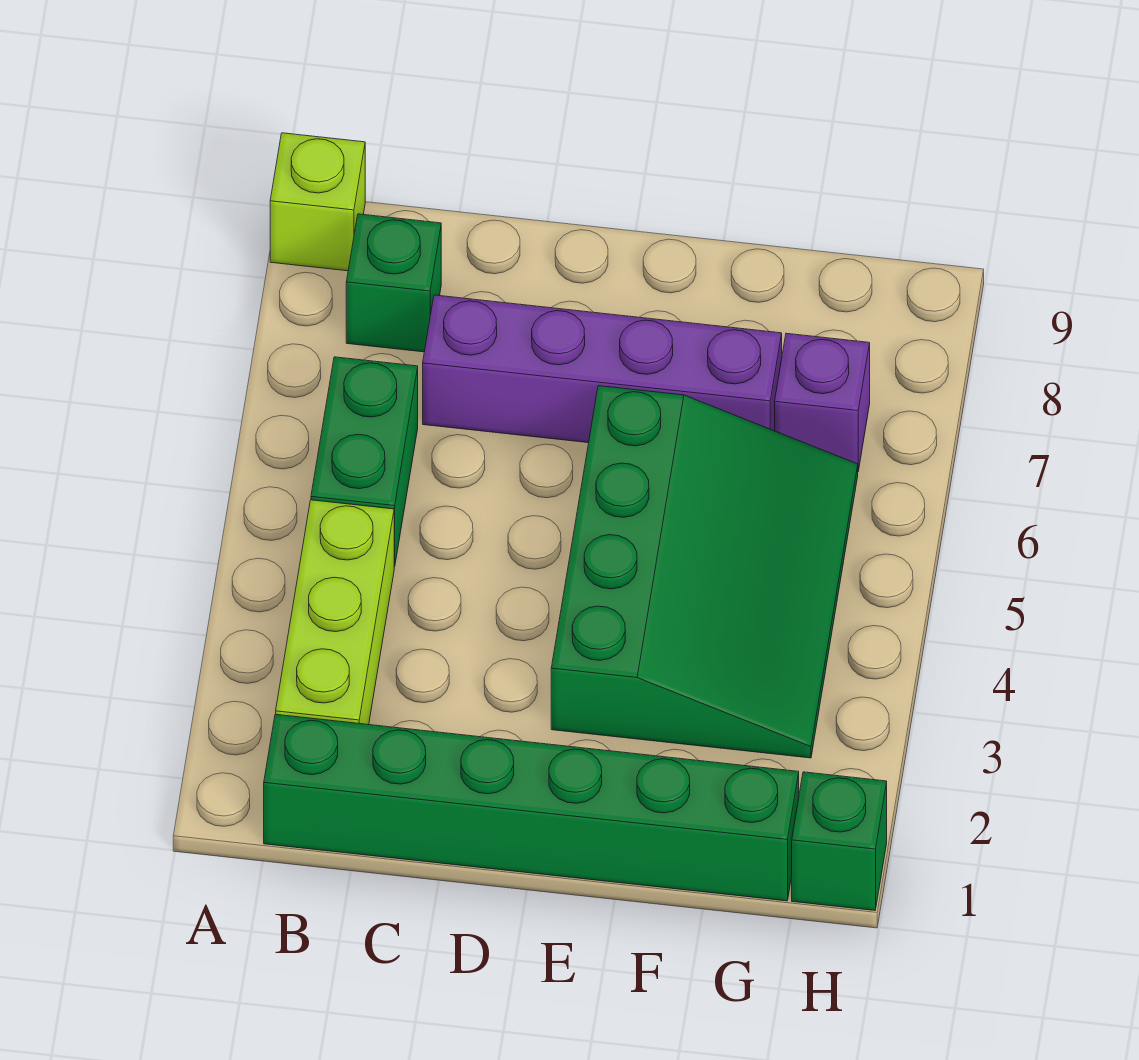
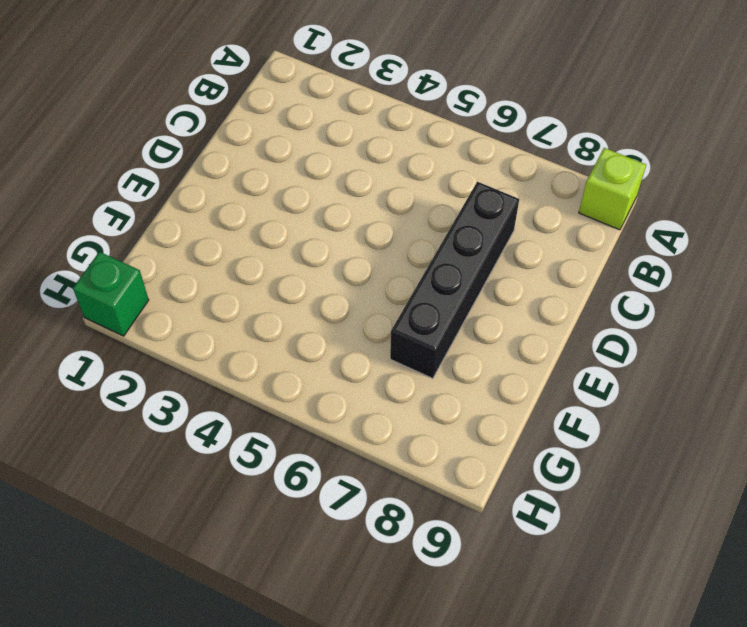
black brick C7:F7 level 1 -> purple brick C7:F7 level 1
none -> green brick B1:G1 level 1
none -> lime brick B2:B4 level 1

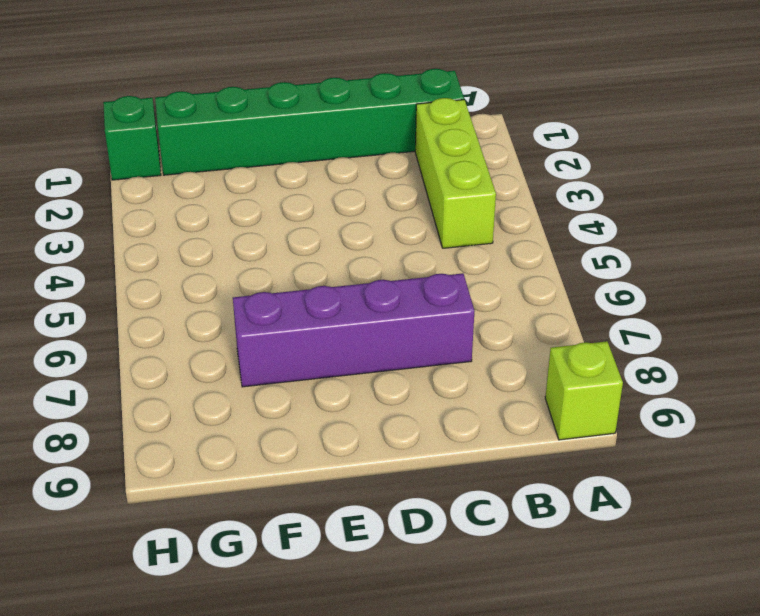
none -> green brick B5:B6 level 1
none -> green brick B8 level 1

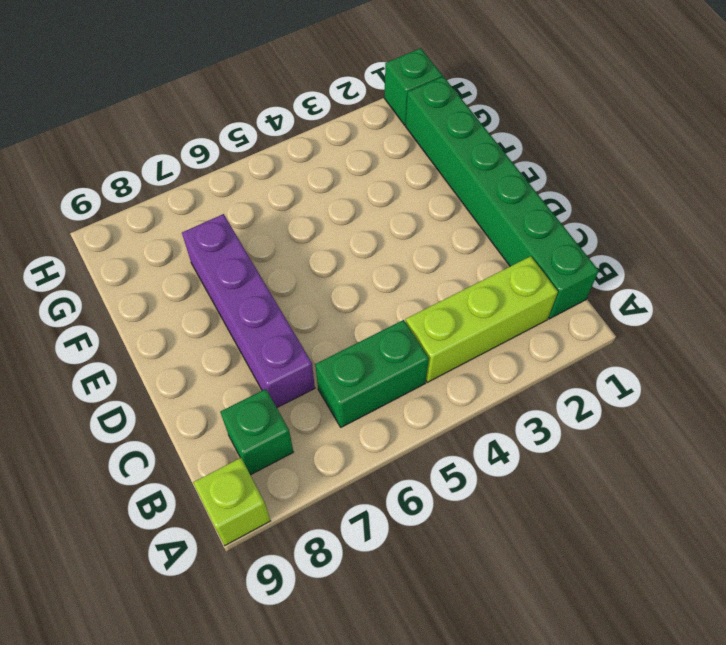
none -> green slope E3:G6 level 1 top E
none -> purple brick G7 level 1

